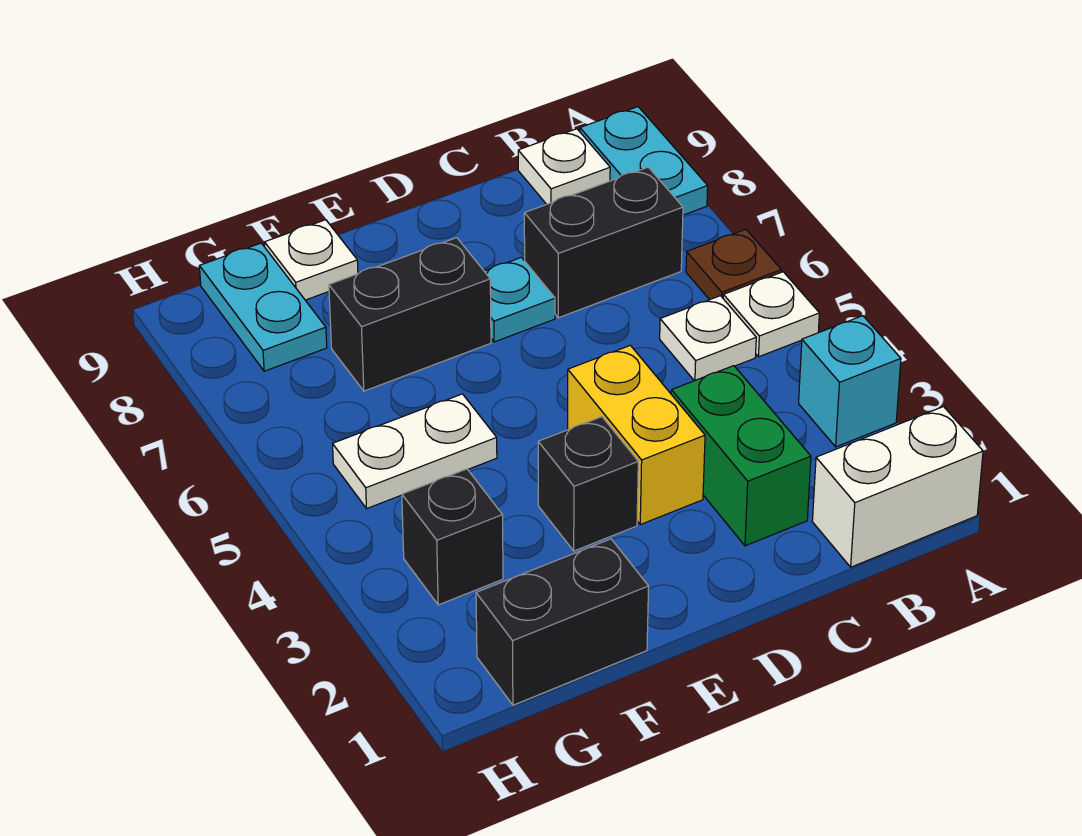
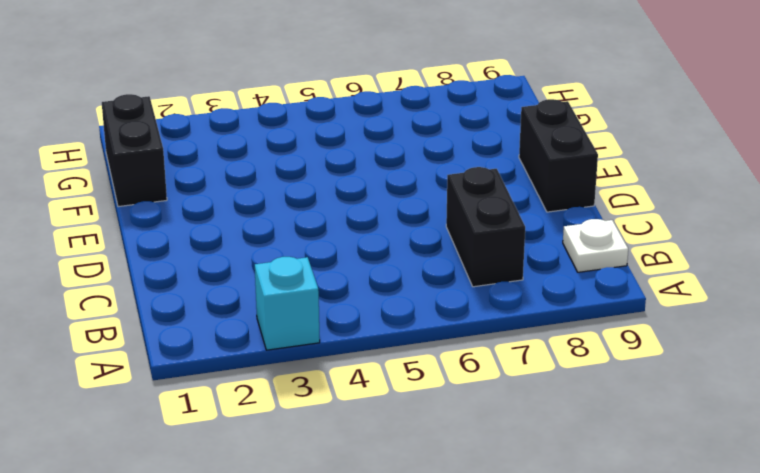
black brick D9:E9 level 1 -> black brick E7:F7 level 1
none -> white brick A1:B1 level 1
none -> white plate A5 level 1
none -> brown plate A6 level 1

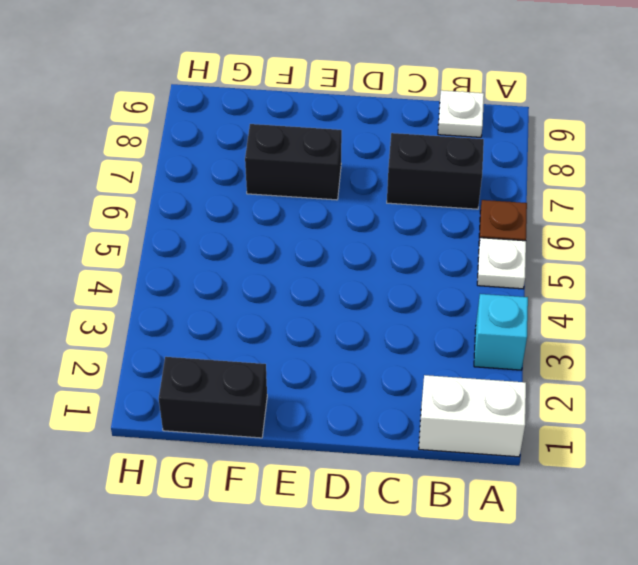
none -> cyan plate A8:A9 level 1
none -> white plate B5 level 1
none -> green brick C2:C3 level 1

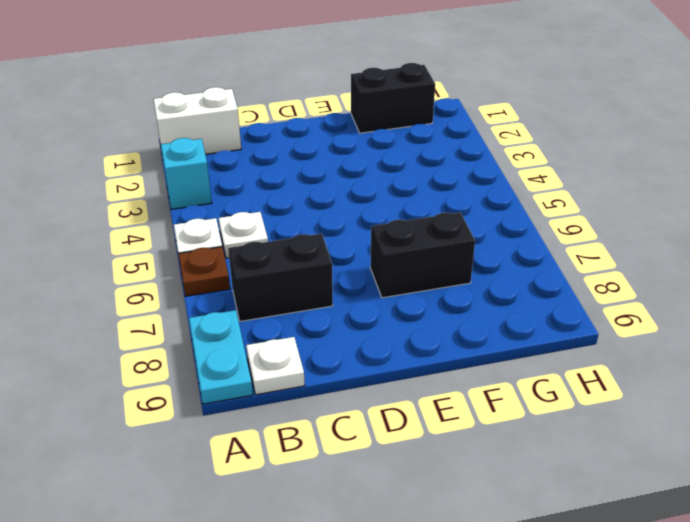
none -> green brick C2:C3 level 1
none -> yellow brick D3:D4 level 1
none -> cyan plate D7 level 1

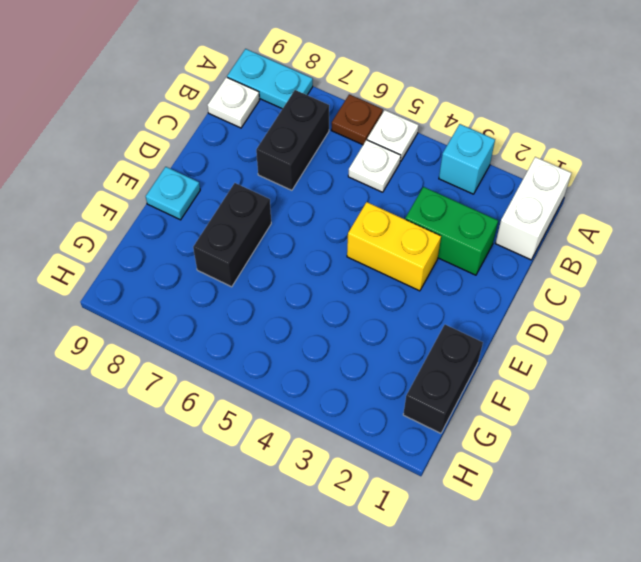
cyan plate E9 level 1 -> cyan plate D7 level 1
none -> black brick E3 level 1
none -> white plate F5:G5 level 1
none -> white plate F9 level 1

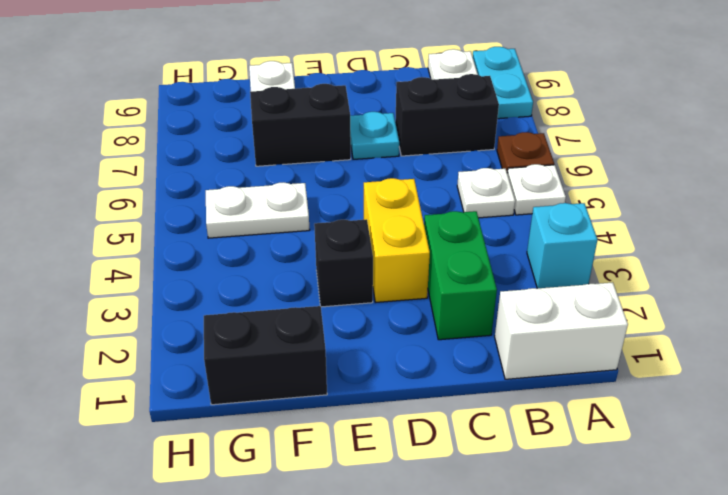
none -> black brick G3 level 1
none -> cyan plate G8:G9 level 1

